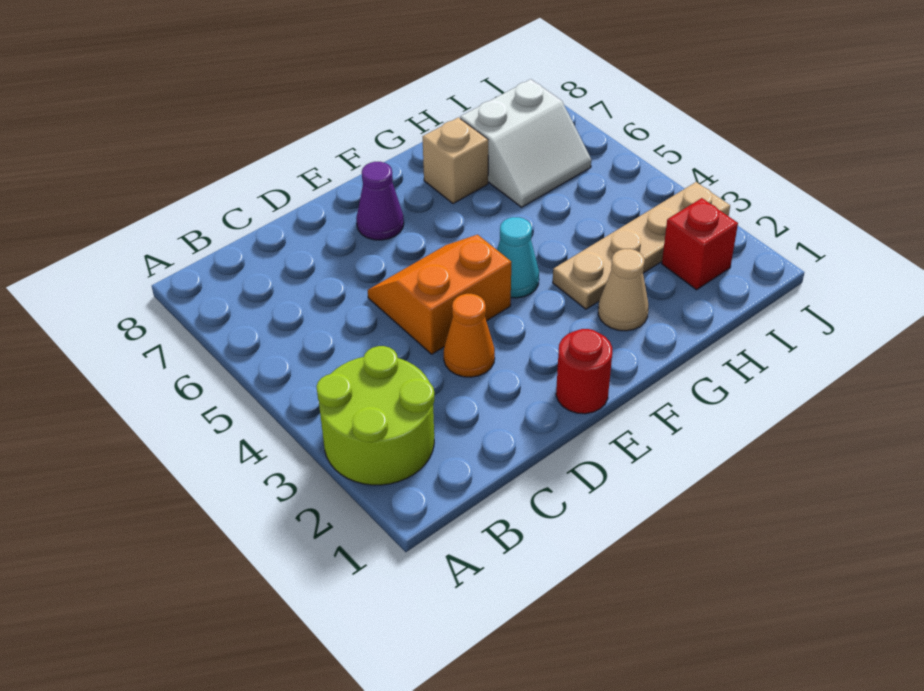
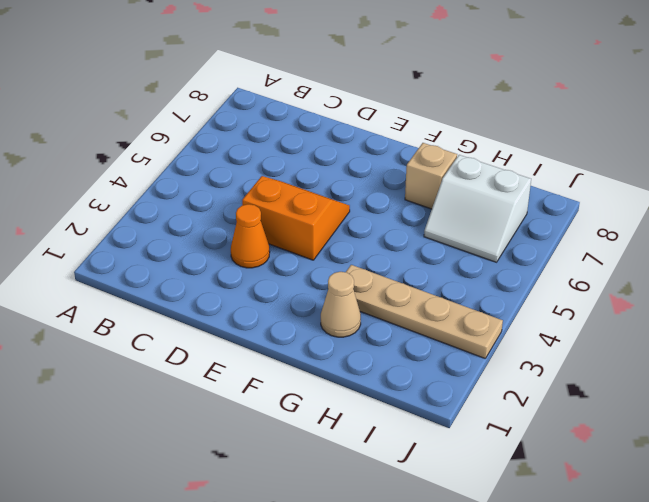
none -> lime round brick A2:B3 level 1
none -> red round brick E1 level 1

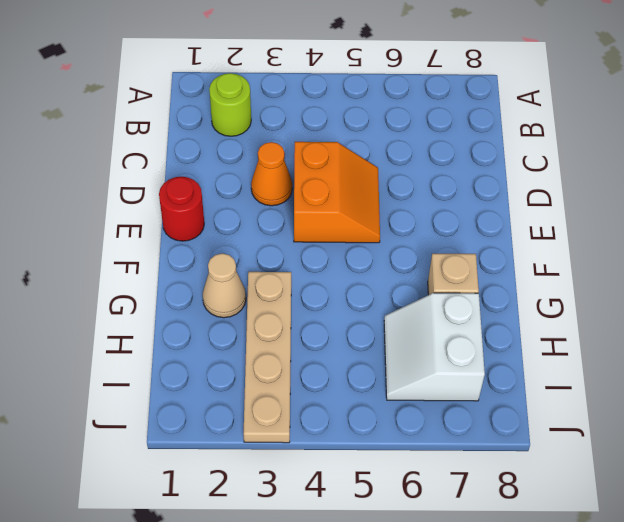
lime round brick B2 level 1 -> lime round brick A2:B3 level 1
none -> purple cone E7 level 1
none -> cyan cone F4 level 1

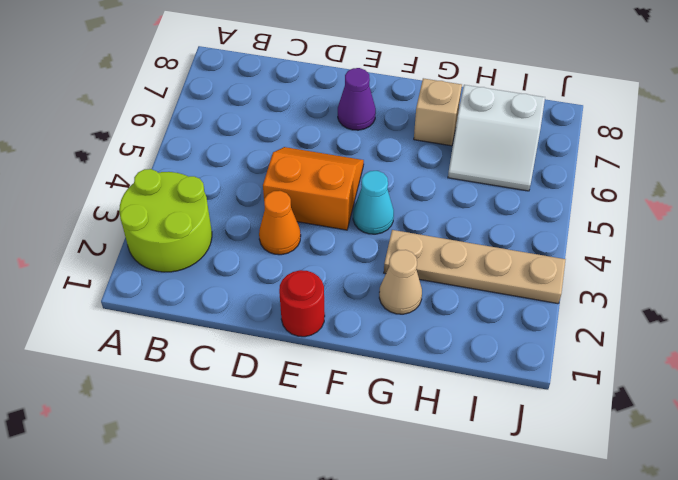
none -> red brick I2 level 1

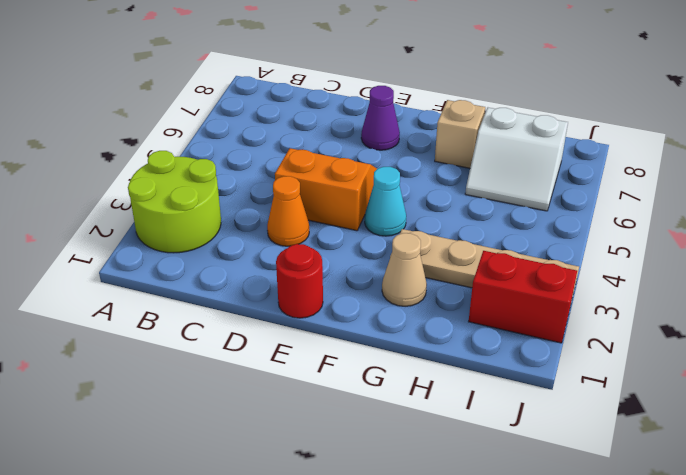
red brick I2:J2 level 1 -> red brick I2 level 1

